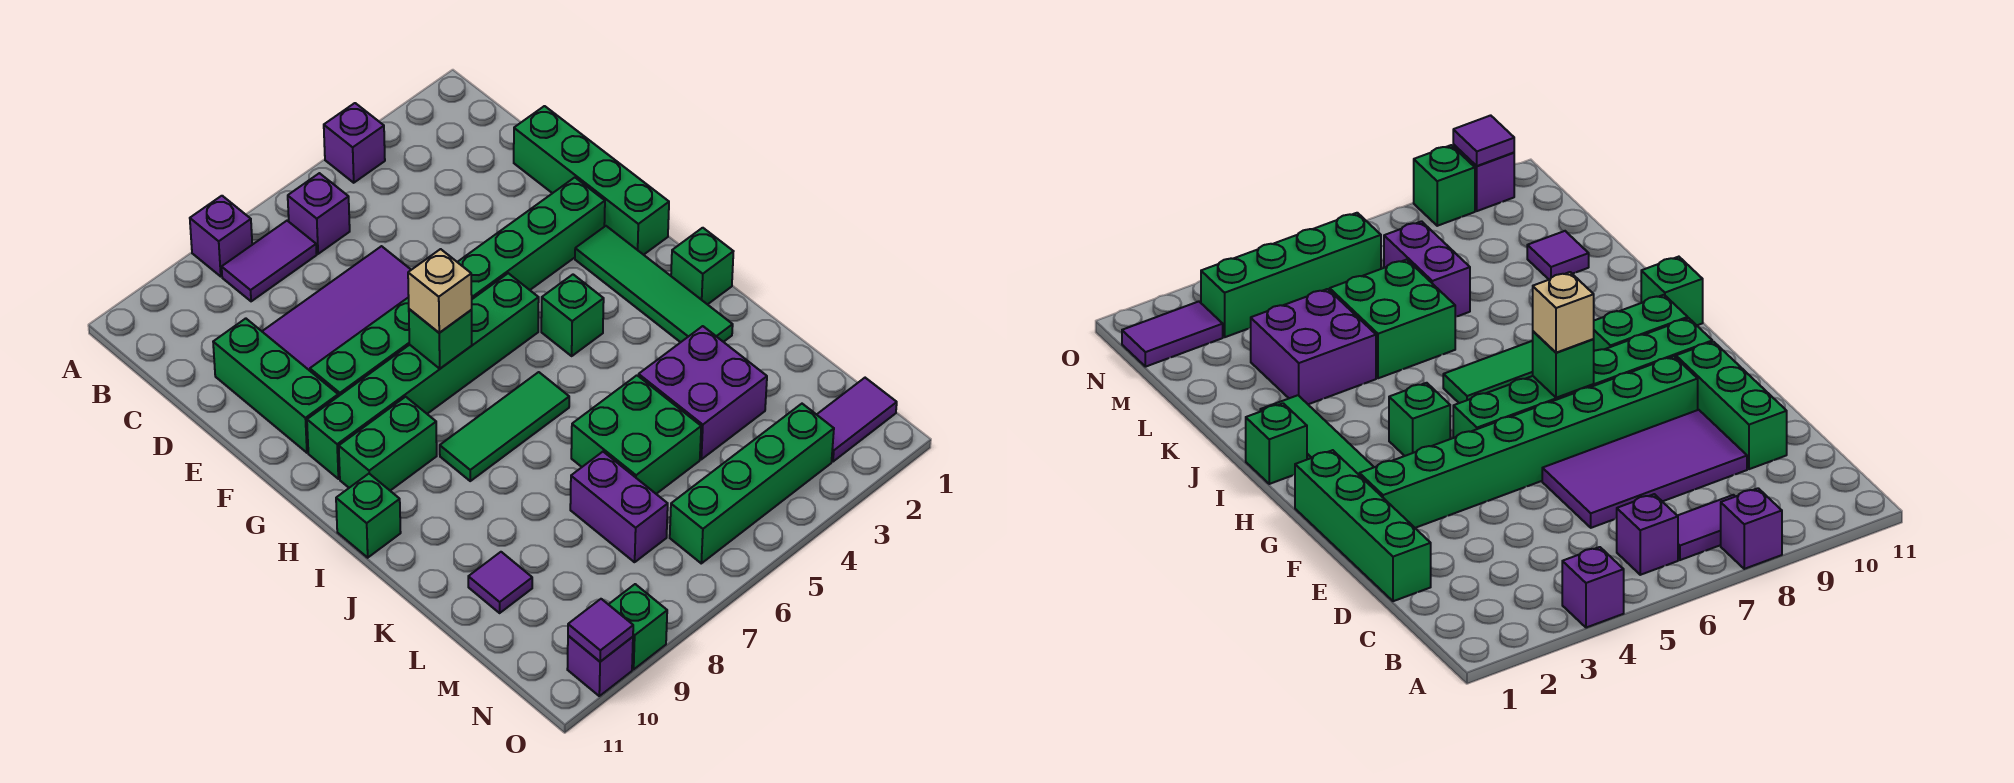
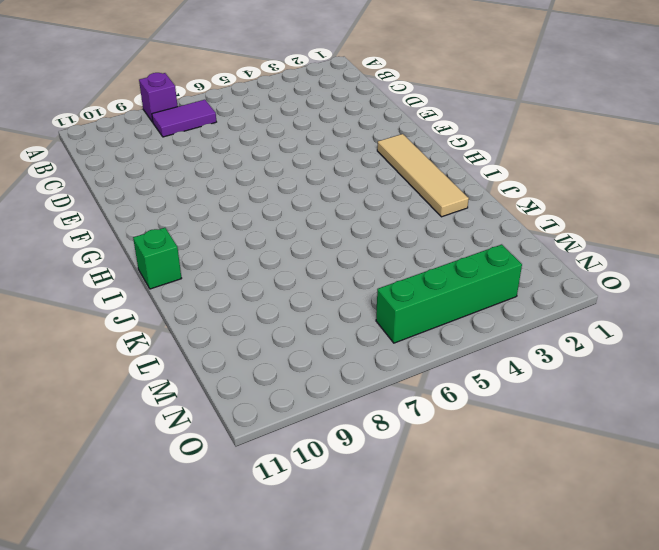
tan tile G2:J2 level 1 -> green tile G2:J2 level 1
none -> purple brick A4 level 1
none -> purple brick B6 level 1
none -> green brick D1:G1 level 1

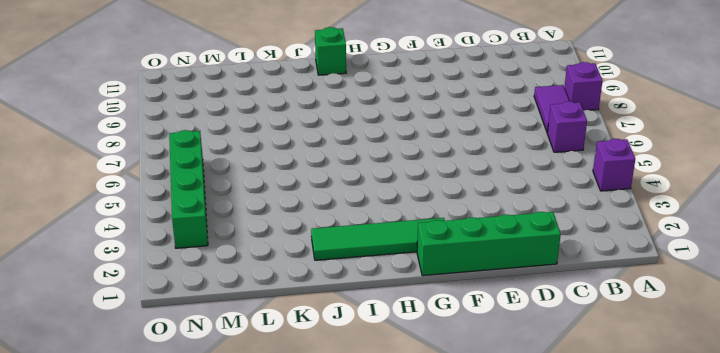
none -> purple tile D6:E9 level 1
none -> green brick D10:F10 level 1
none -> green brick F2:F9 level 1

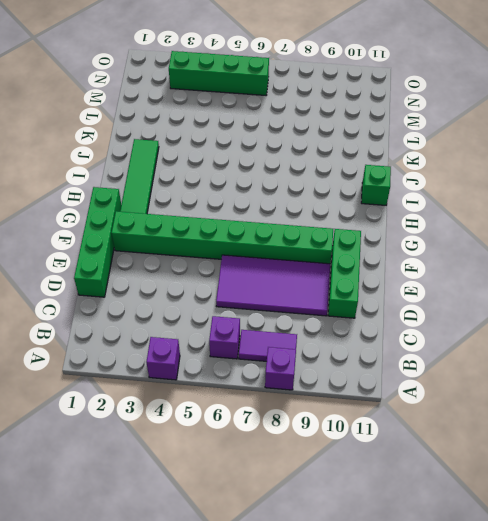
none -> green brick G5:G10 level 1
none -> green brick H4 level 1
none -> green brick H9:H10 level 1

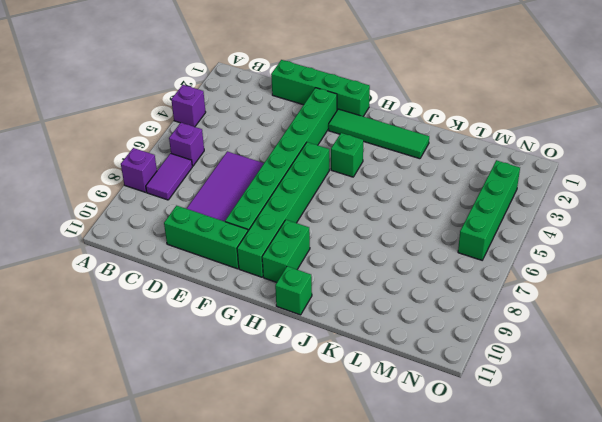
none -> green brick I1 level 1
none -> green tile I6:I8 level 1
none -> purple brick K3:L4 level 1

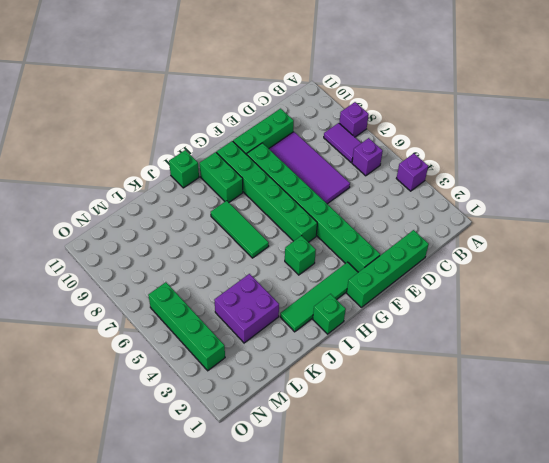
none -> green brick K5:L6 level 1
none -> purple brick L7:M7 level 1
none -> purple tile L10 level 1

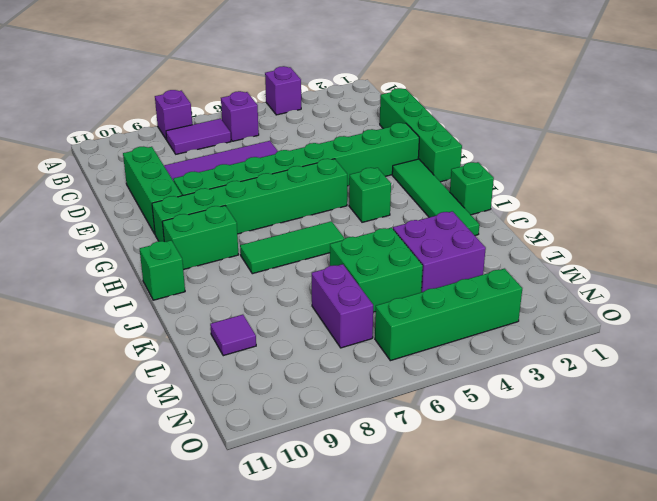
none -> purple tile N1:N2 level 1
none -> green brick O9 level 1
none -> purple brick O10 level 1

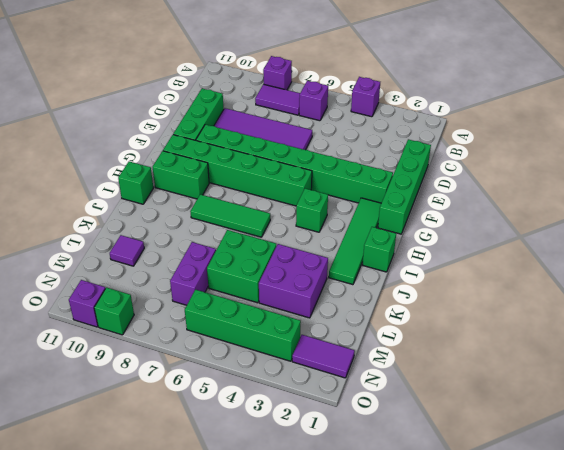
none -> green brick G7 level 2
none -> purple tile O10 level 2
none -> tan brick G7 level 3

